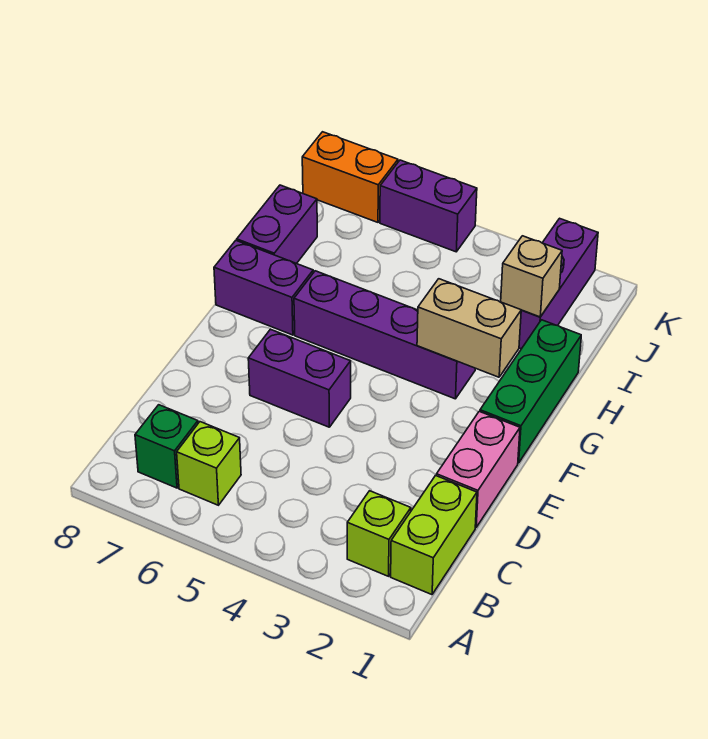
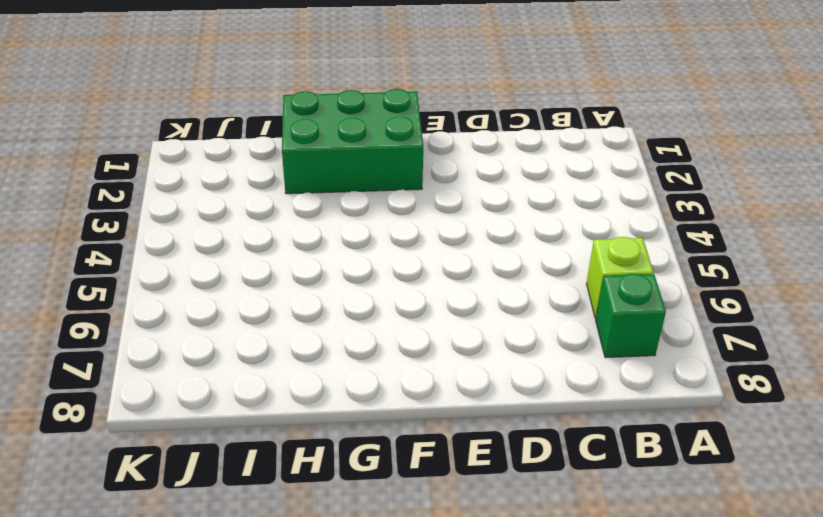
green brick F1:H2 level 1 -> green brick F1:H1 level 1
none -> lime brick B1:C1 level 1
none -> lime brick B2 level 1
none -> pink brick D1:E1 level 1

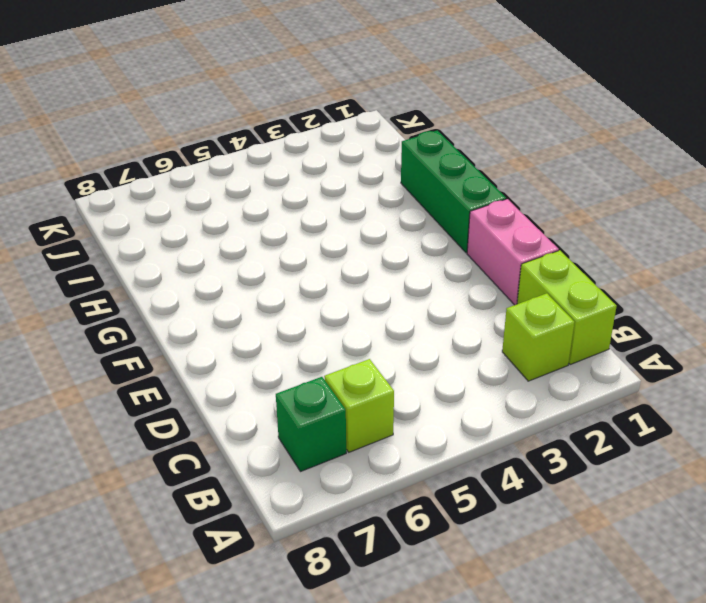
none -> purple brick E5:E6 level 1
none -> purple brick G3:G6 level 1
none -> purple brick G7:G8 level 1

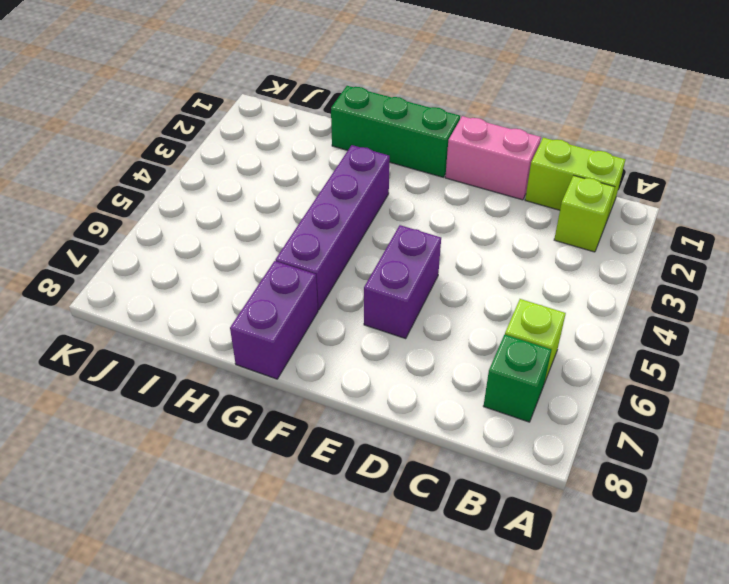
none -> purple brick H8:I8 level 1
none -> purple brick I2:K2 level 1
none -> purple brick K5:K6 level 1

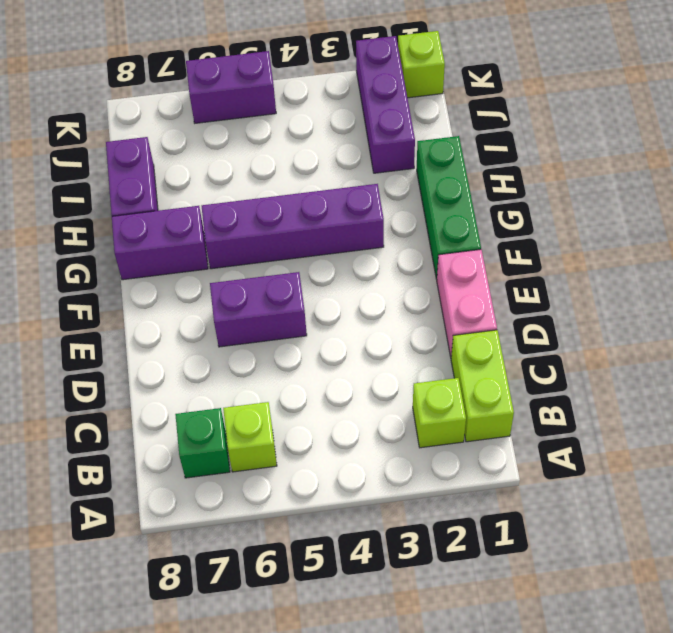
lime brick K1 level 1 -> none
none -> orange brick K7:K8 level 1
none -> tan brick G2:G3 level 2
none -> tan brick I2 level 2

